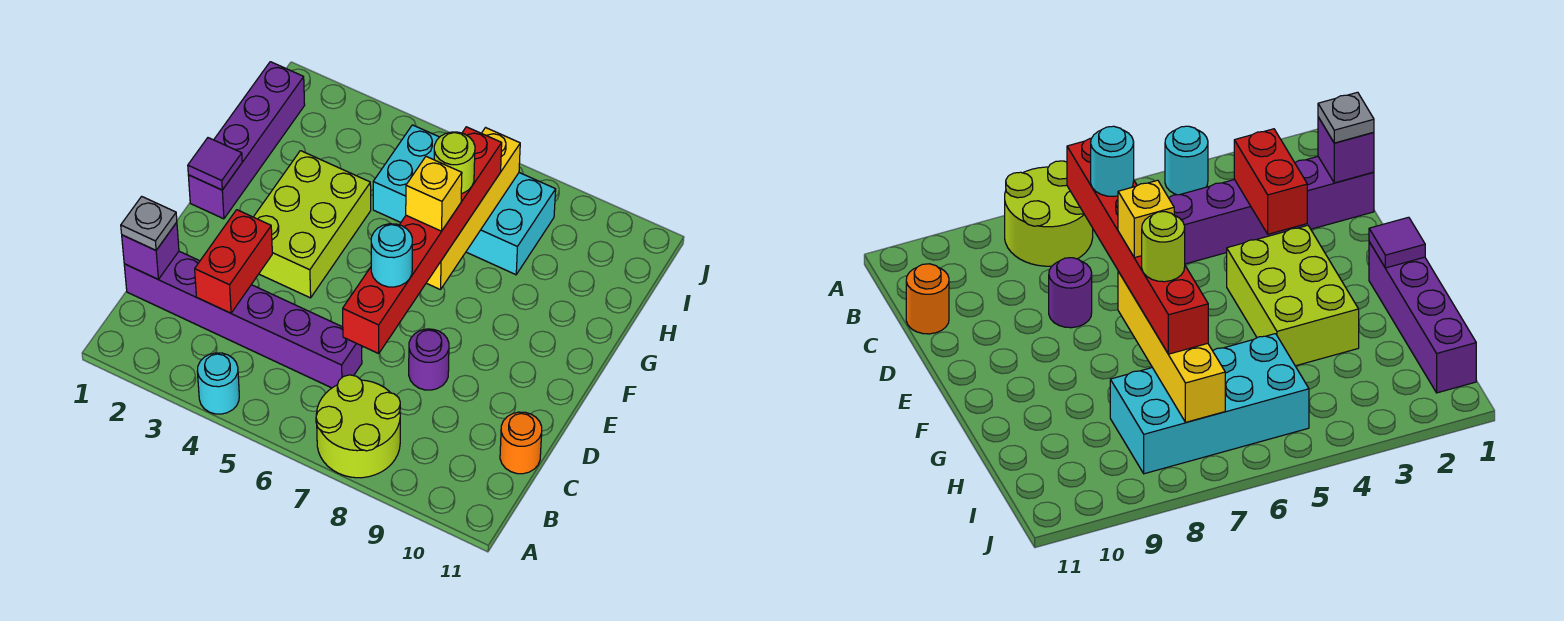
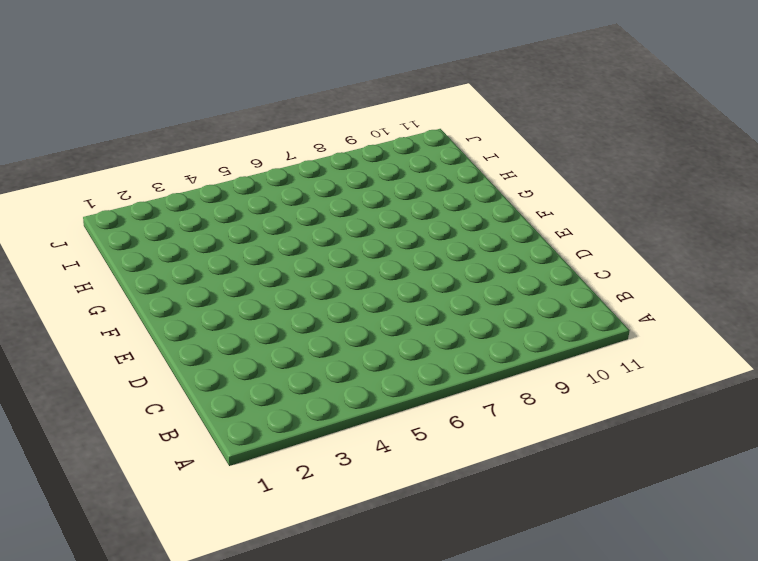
none -> cyan round brick A4 level 1
none -> lime round brick A7:B8 level 1
none -> purple brick C1:C6 level 1

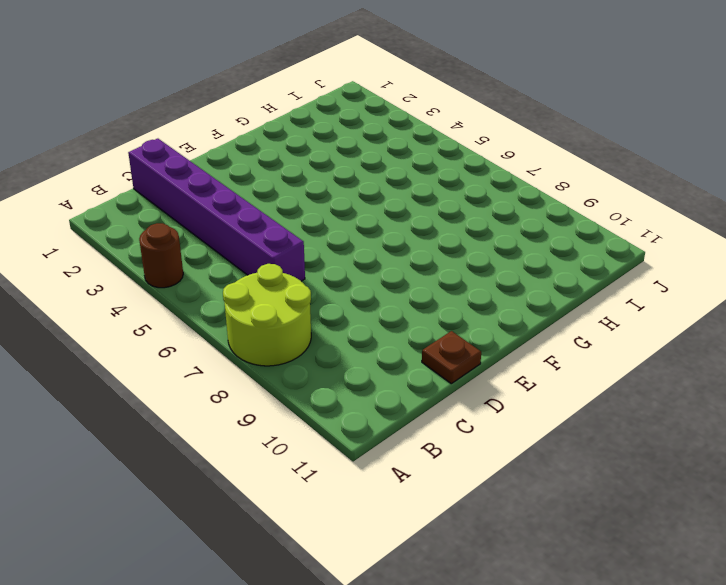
brown round brick A4 level 1 -> cyan round brick A4 level 1
brown plate D11 level 1 -> none
none -> orange round brick C11 level 1
none -> purple round brick D8 level 1
none -> lime brick E3:G4 level 1

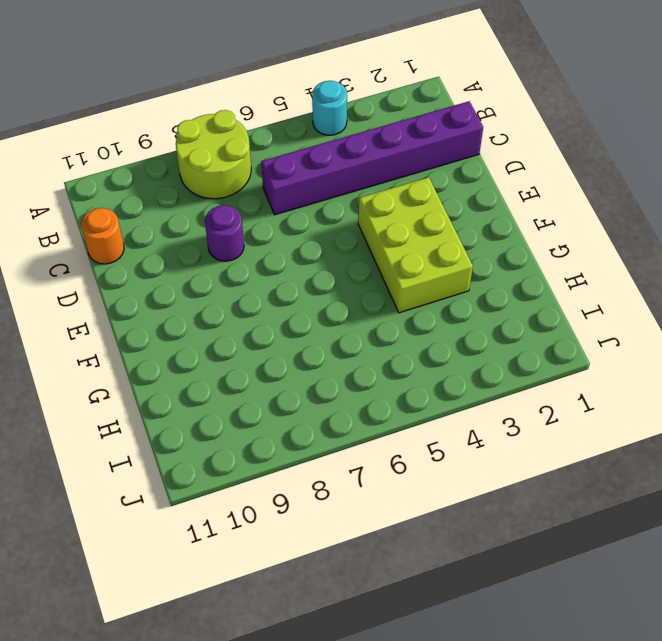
none -> purple brick F1:I1 level 1
none -> cyan brick H5:I8 level 1
none -> purple brick C1 level 2

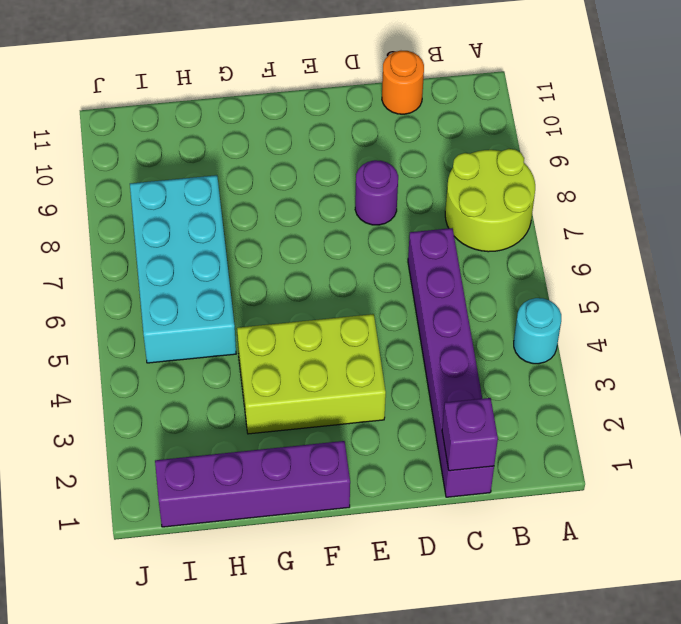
none -> red brick C3:D3 level 2
none -> purple tile F1 level 2
none -> yellow brick F7:I7 level 2

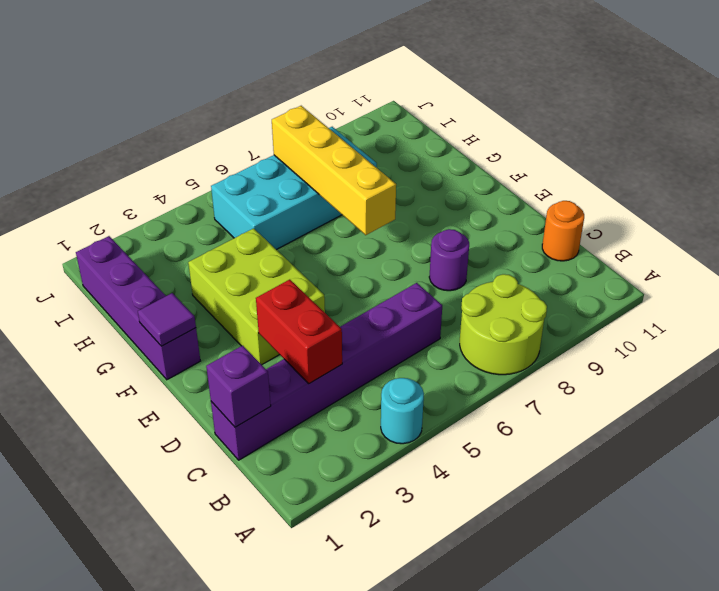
none -> grey plate C1 level 3
none -> red brick C7:H7 level 3
none -> cyan round brick D7 level 4

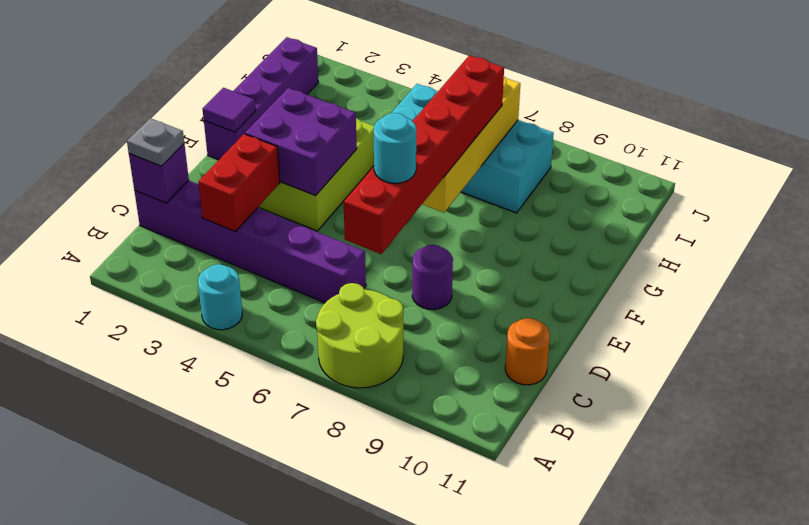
purple brick E3:F4 level 2 -> none
none -> yellow brick F7 level 4
none -> lime round brick G7 level 4

